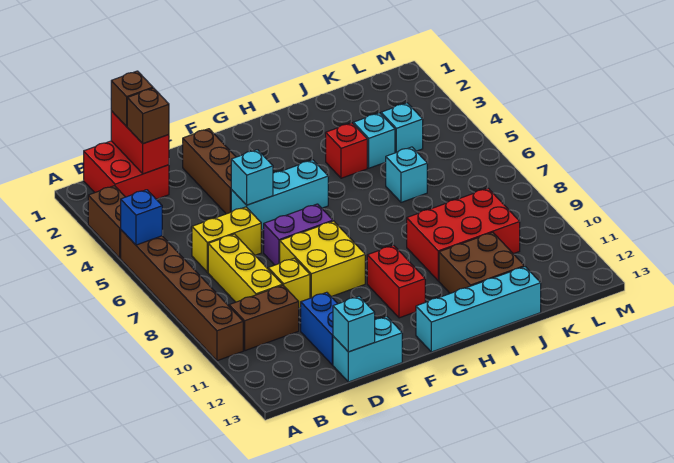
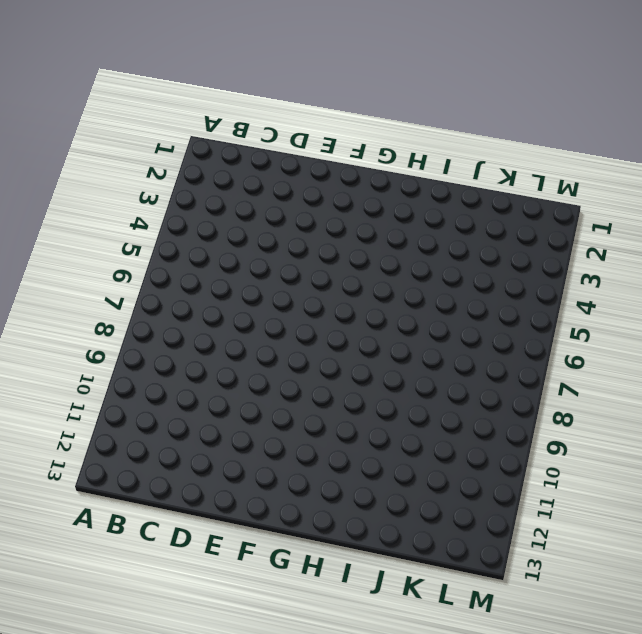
none -> brown brick A3:A4 level 1
none -> brown brick A5:A10 level 1
none -> red brick B1:C2 level 1

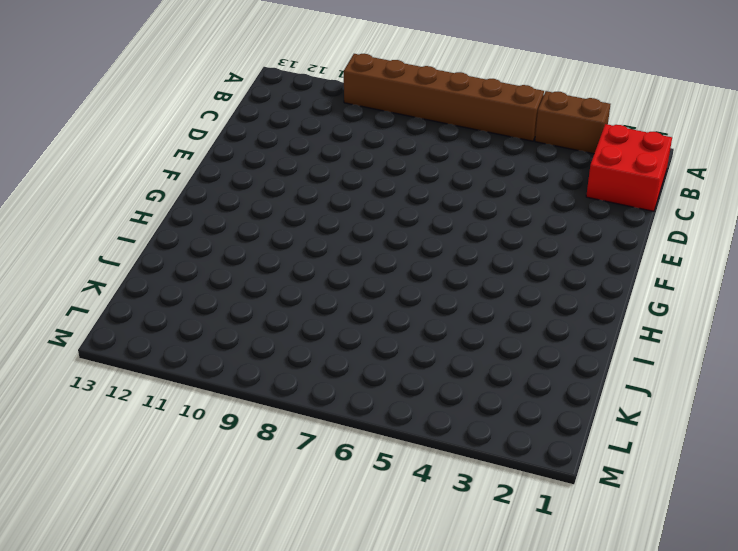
none -> brown brick B10:C10 level 1
none -> yellow brick C6:D6 level 1
none -> yellow brick C7:C9 level 1

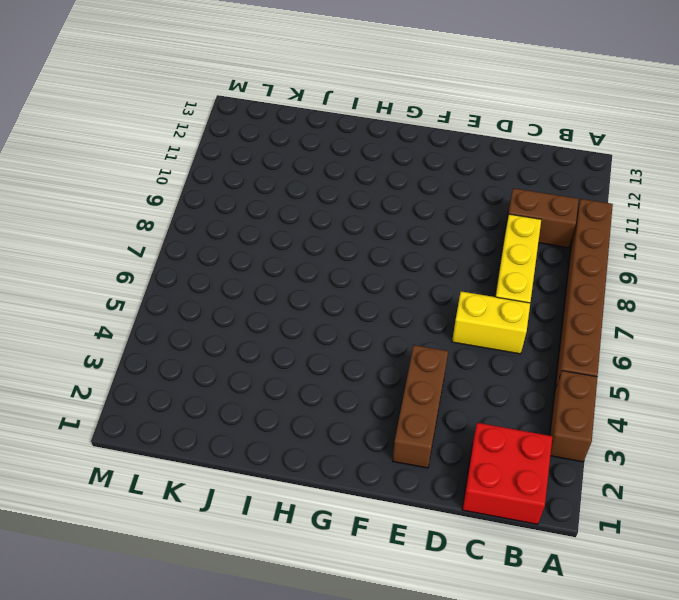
none -> yellow brick D9 level 1
none -> blue brick D11:D12 level 1
none -> cyan brick D13:E13 level 1

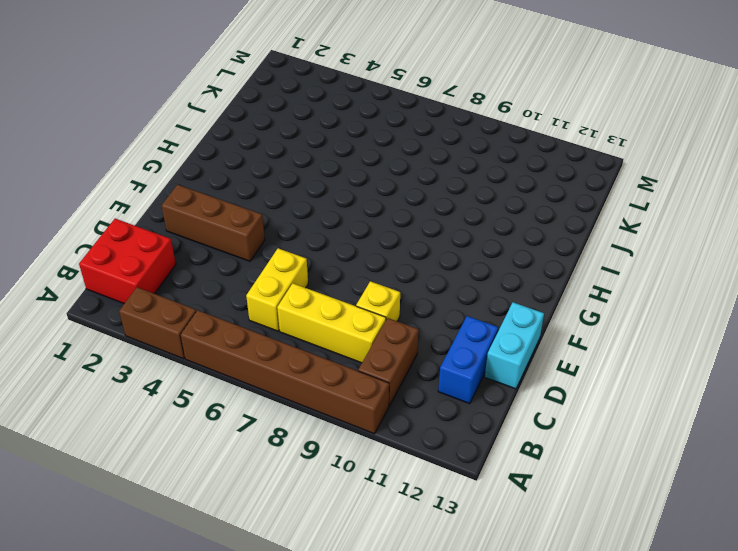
blue brick C12:D12 level 1 -> blue brick D11:D12 level 1
none -> cyan brick E5:G5 level 1
none -> purple brick E7:F7 level 1
none -> yellow brick E8:F9 level 1

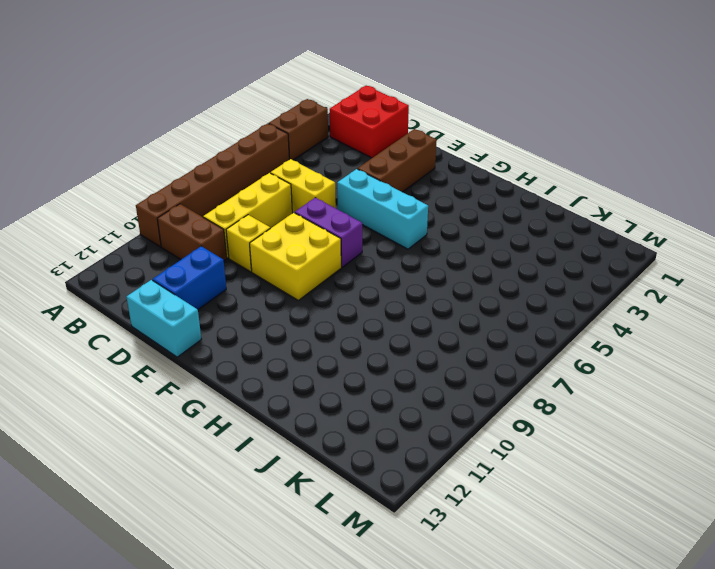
none -> red brick G10:G11 level 1
none -> cyan brick G13:J13 level 1
none -> red brick I4 level 1

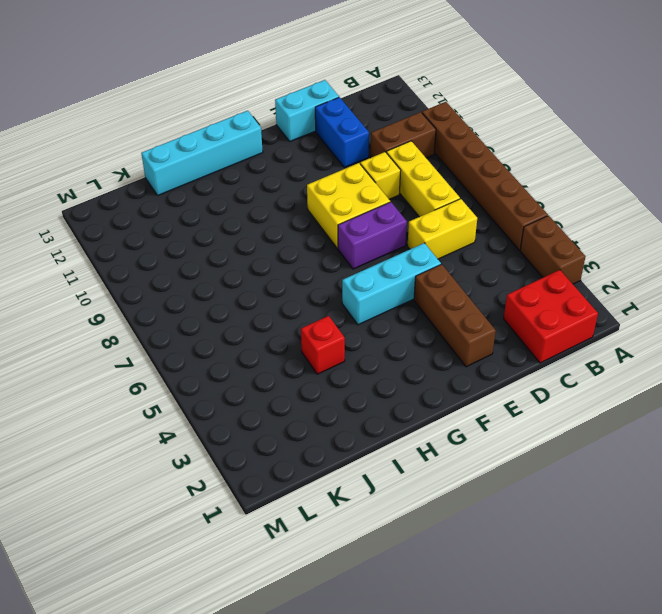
none -> red brick G10:G11 level 1
none -> red brick I9:K10 level 1
none -> brown brick I11:J12 level 1

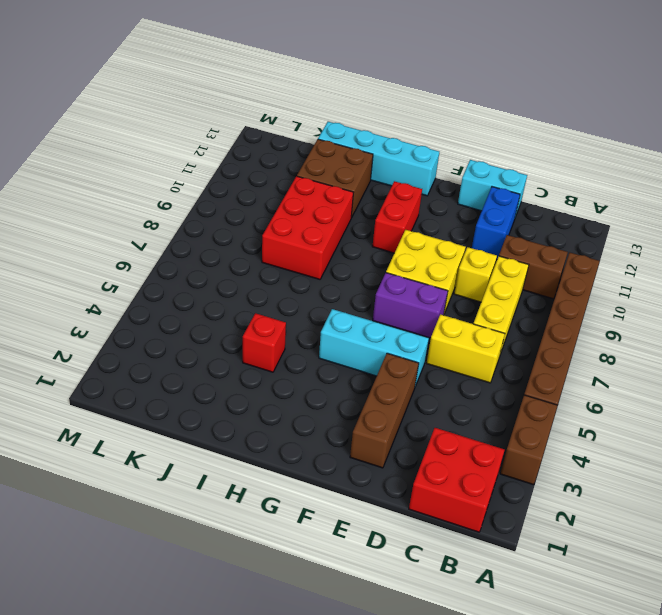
red brick I8:J10 level 1 -> red brick I9:K10 level 1
none -> cyan brick J4 level 1
none -> cyan brick J6 level 1
none -> cyan brick K4 level 1

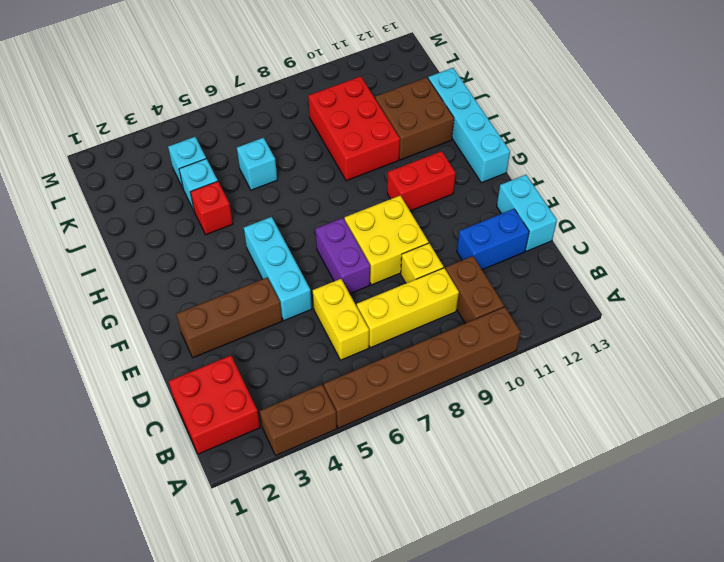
none -> blue brick A5 level 2
none -> red brick C1:C2 level 2
none -> cyan brick D13 level 2

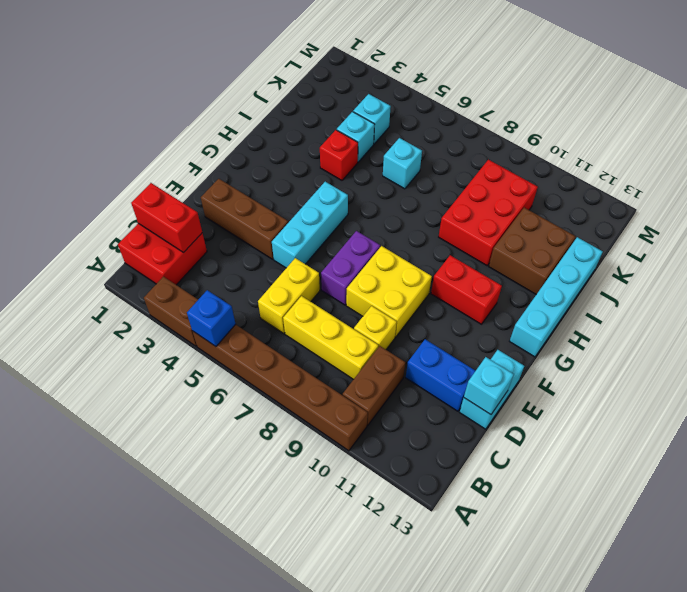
none -> cyan brick E5 level 2
none -> brown brick C1 level 3
none -> brown brick C2 level 3

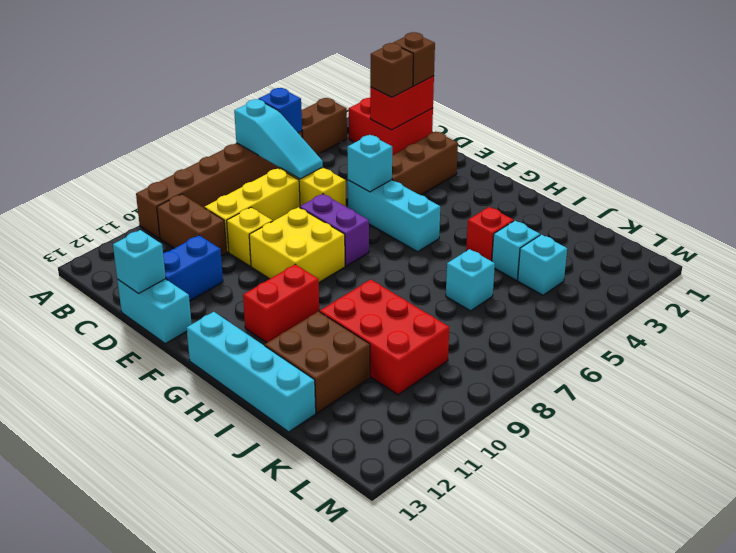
cyan slope A6:C6 level 2 top A -> none

